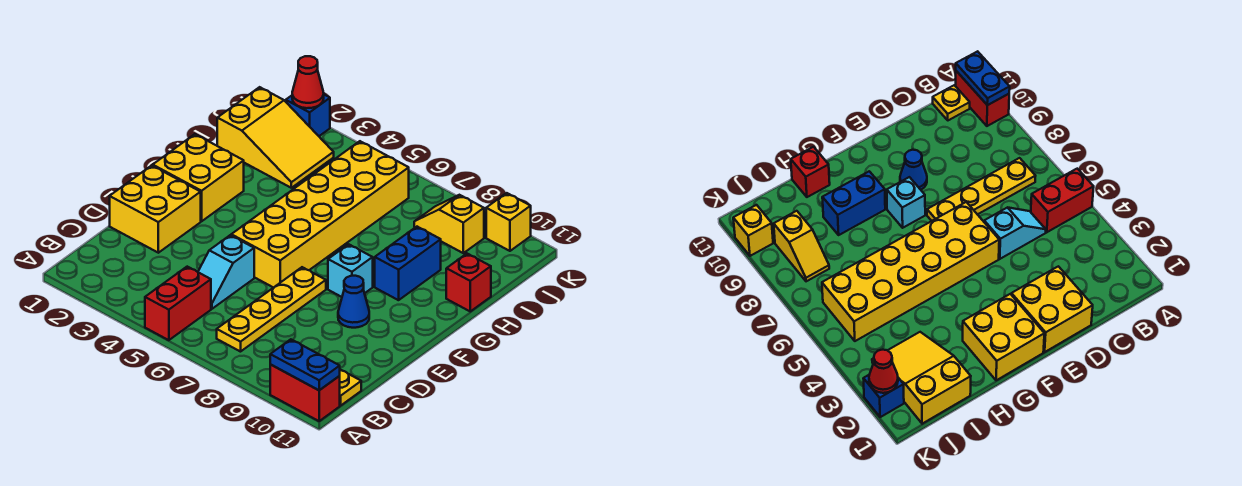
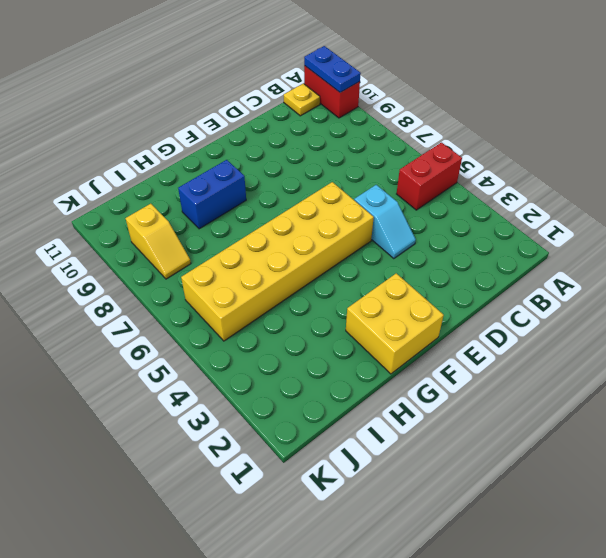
cyan slope D4:D5 level 1 top 5 -> cyan slope C5:D5 level 1 top D
none -> yellow plate B7:E7 level 1
none -> yellow brick D1:E2 level 1
none -> blue cone E9 level 1

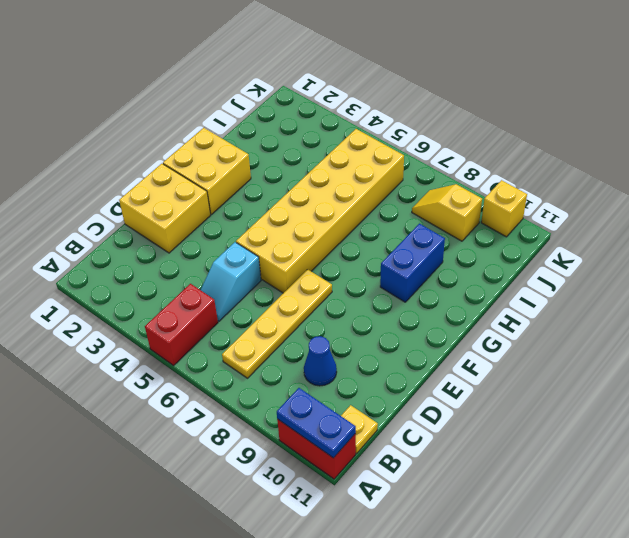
blue cone C9 level 1 -> blue cone E9 level 1
none -> cyan brick F8 level 1
none -> red brick H11 level 1
none -> yellow slope I1:J3 level 1 top 1

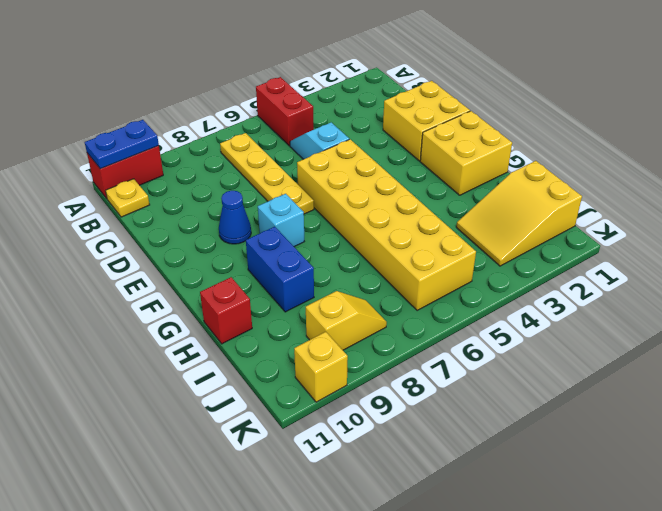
none -> blue brick K2 level 1
none -> red cone K2 level 2

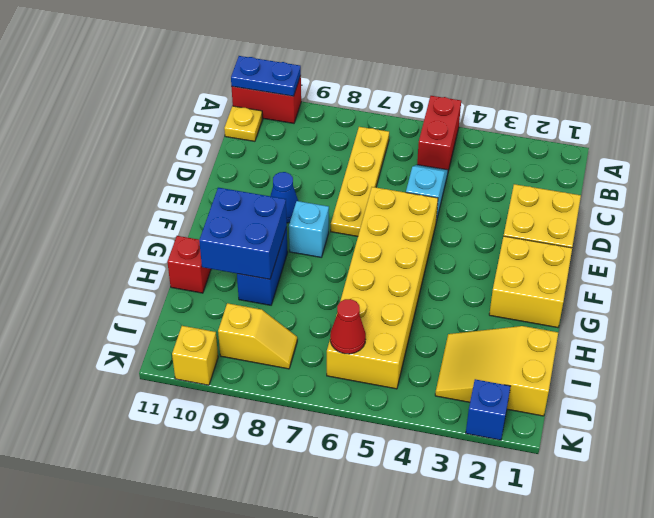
blue brick G9:H10 level 2 -> none
red cone J6 level 2 -> red cone K2 level 2

